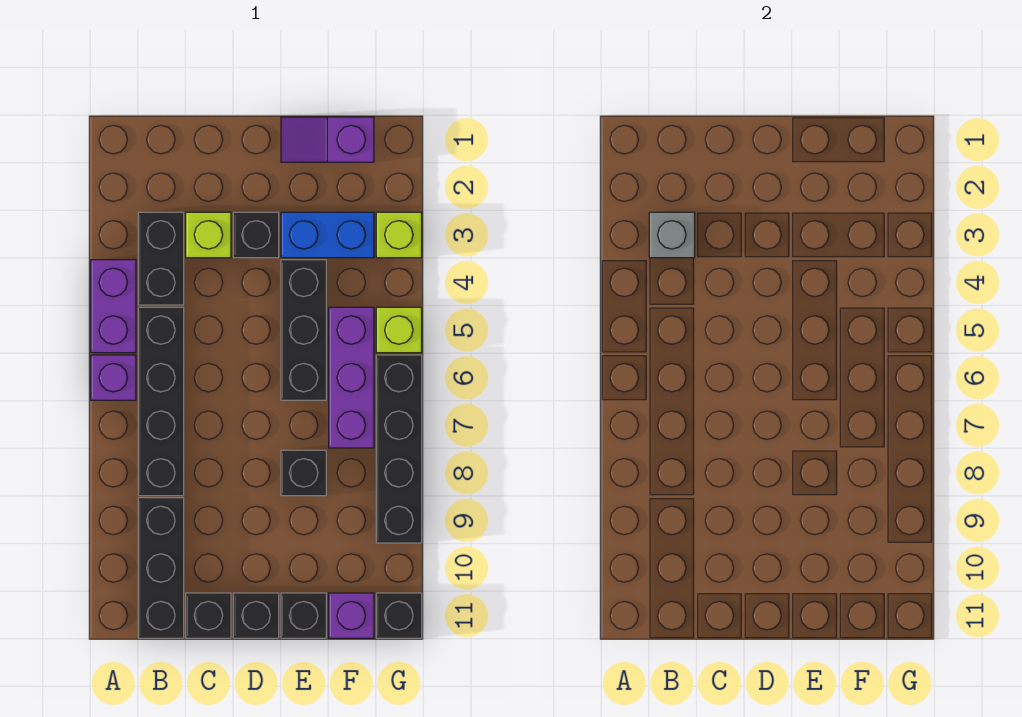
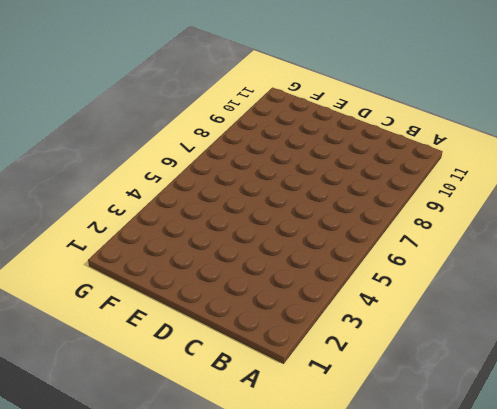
none -> purple brick A4:A5 level 1
none -> purple brick A6 level 1
none -> black brick B3:B4 level 1

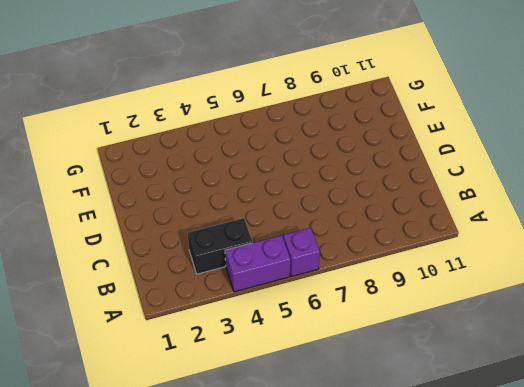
none -> black brick B5:B8 level 1
none -> black brick B9:B11 level 1
none -> lime brick C3 level 1

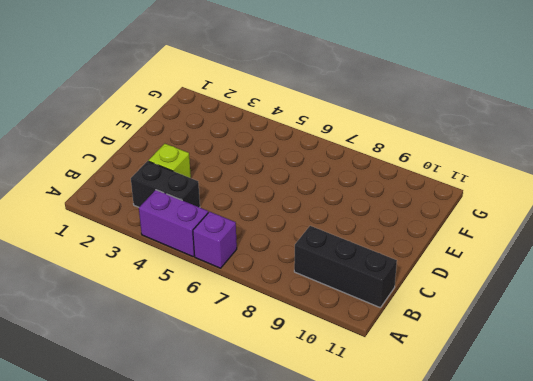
none -> black brick B5:B8 level 1
none -> black brick C11 level 1
none -> black brick D3 level 1

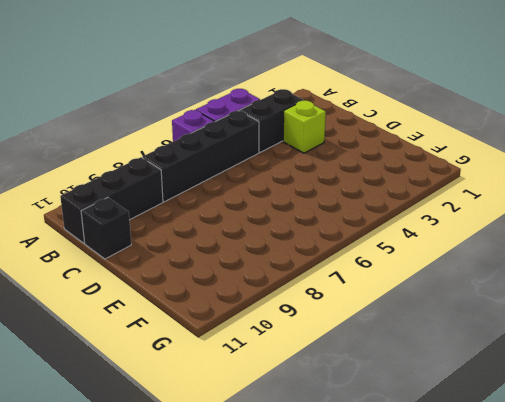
none -> black brick D3 level 1
none -> black brick D11 level 1
none -> purple slope E1:F1 level 1 top F

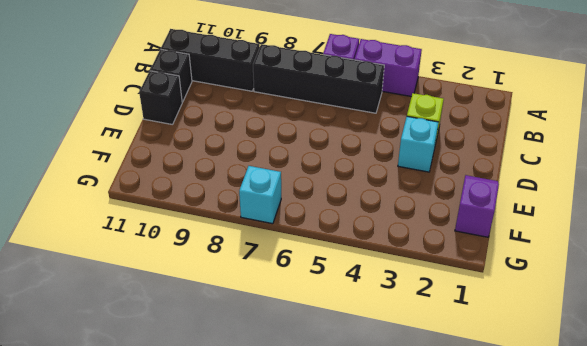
cyan brick D3 level 1 -> black brick D3 level 1
cyan brick G7 level 1 -> black brick G6:G9 level 1
none -> black brick B3:B4 level 1
none -> blue brick E3:F3 level 1
none -> black brick E4:E6 level 1

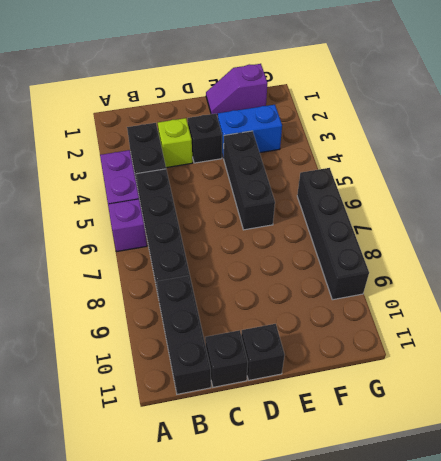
none -> black brick E8 level 1
none -> black brick E11 level 1
none -> purple brick F5:F7 level 1

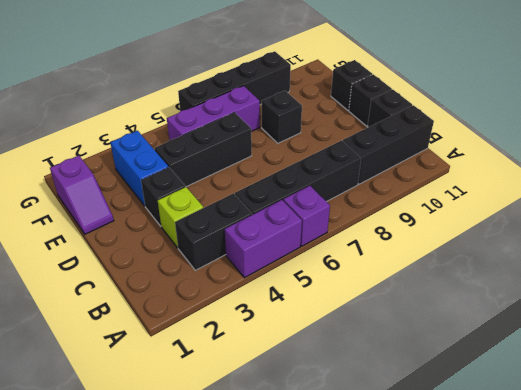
none -> purple brick F11 level 1
none -> lime brick G3 level 1
none -> lime brick G5 level 1

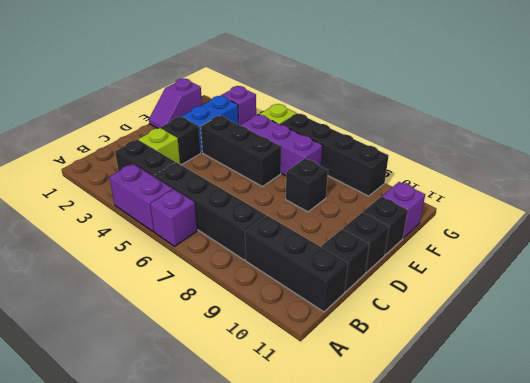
purple brick G3 level 1 -> lime brick G3 level 1
none -> black brick G11 level 1
none -> grey brick B3 level 2

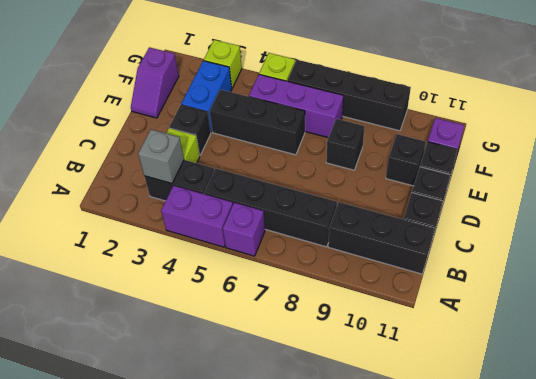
black brick E10 level 1 -> black brick G11 level 1

